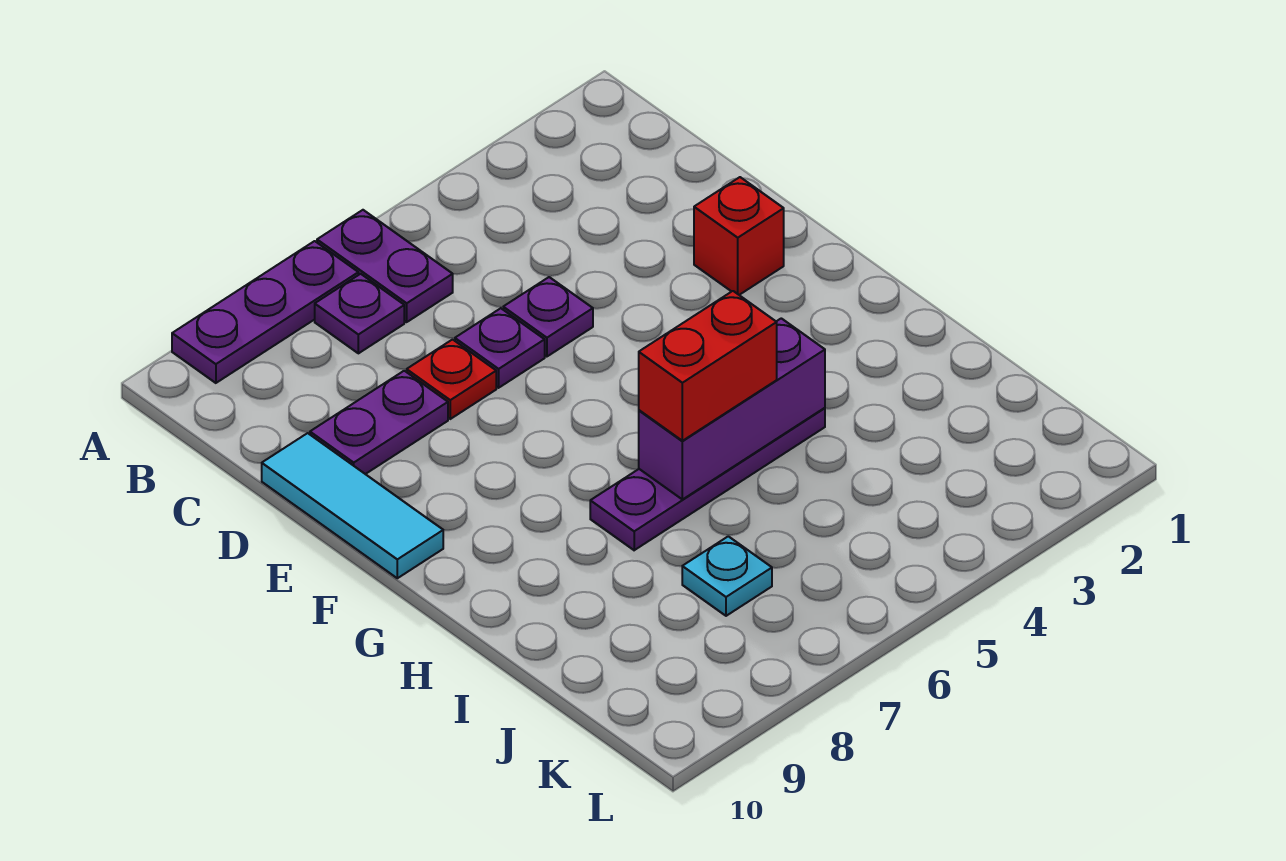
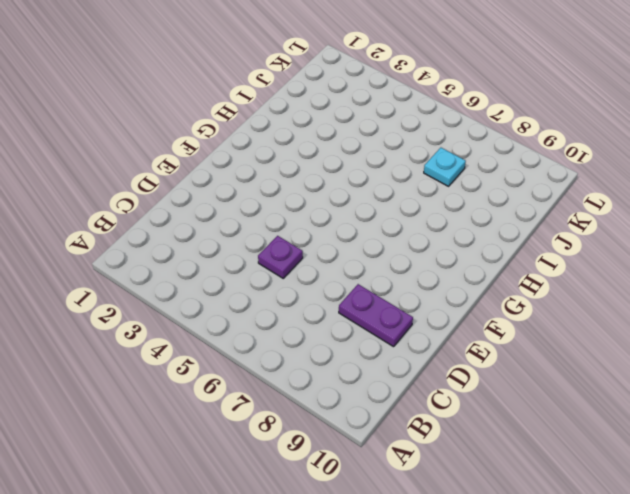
none -> purple plate A6:B6 level 1
none -> purple plate A7:A9 level 1
none -> purple plate B7 level 1

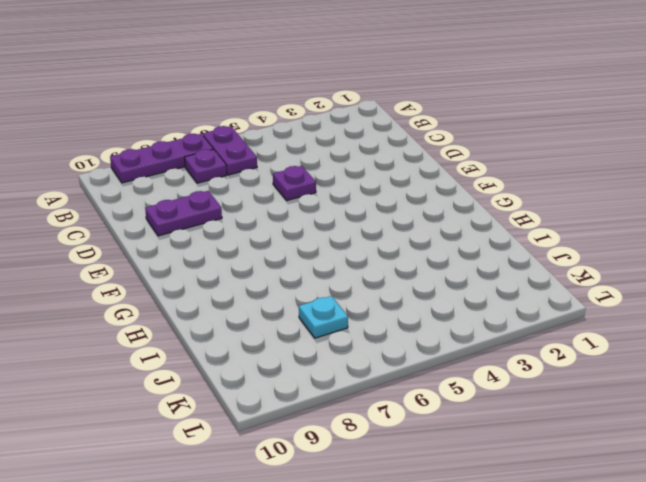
none -> purple plate D6 level 1
none -> red plate D7 level 1
none -> cyan tile D10:F10 level 1

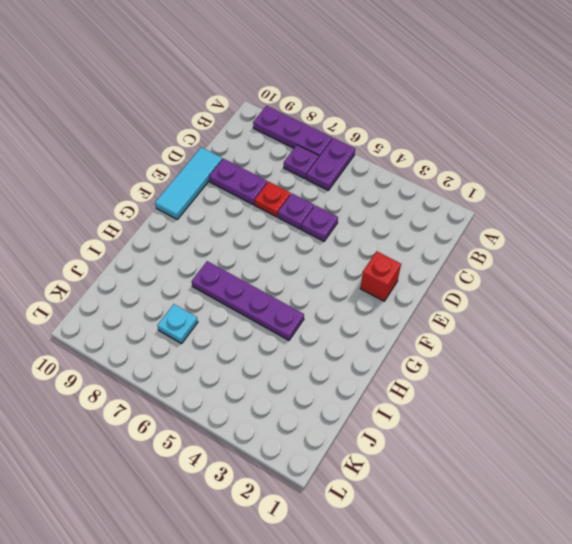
none -> purple brick H4:H6 level 2
none -> red brick H5:H6 level 3

